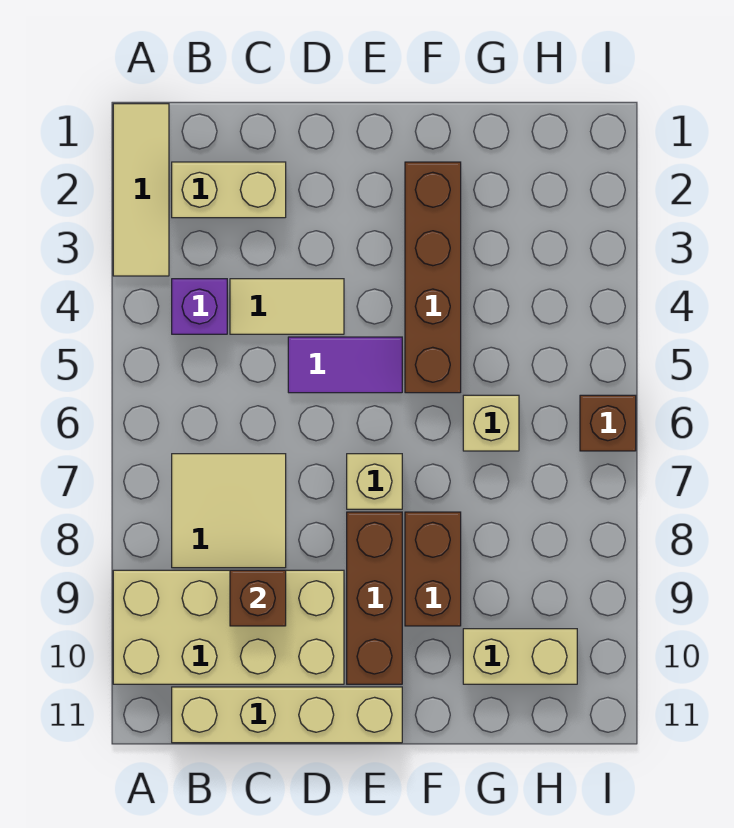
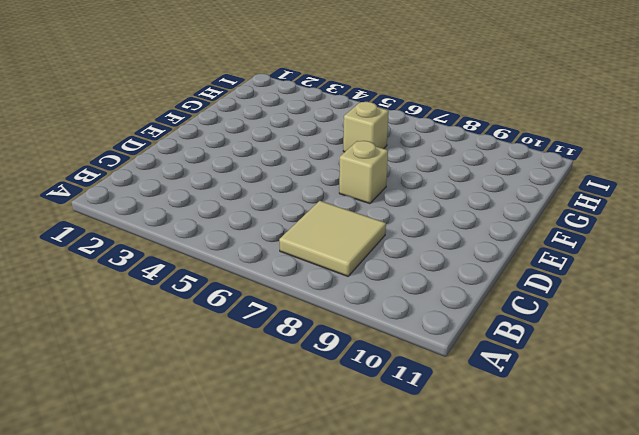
none -> tan tile A1:A3 level 1
none -> tan brick A9:D10 level 1
none -> tan brick B2:C2 level 1

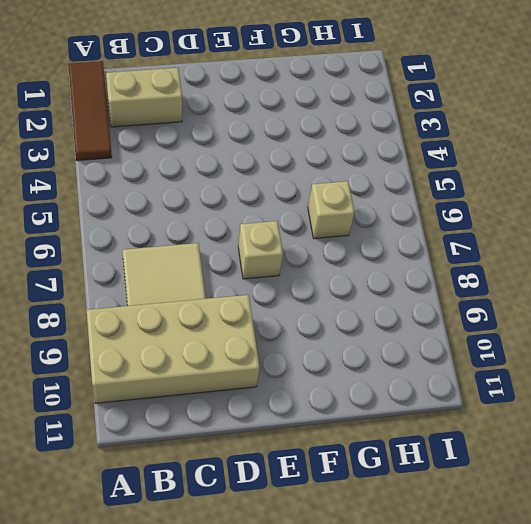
brown tile A1:A3 level 1 -> tan tile A1:A3 level 1
none -> purple brick B4 level 1
none -> tan brick B11:E11 level 1
none -> tan tile C4:D4 level 1

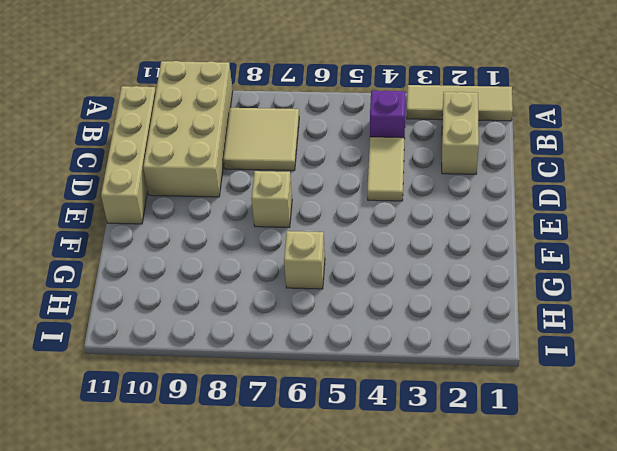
none -> purple tile D5:E5 level 1
none -> brown brick E8:E10 level 1
none -> brown brick F2:F5 level 1

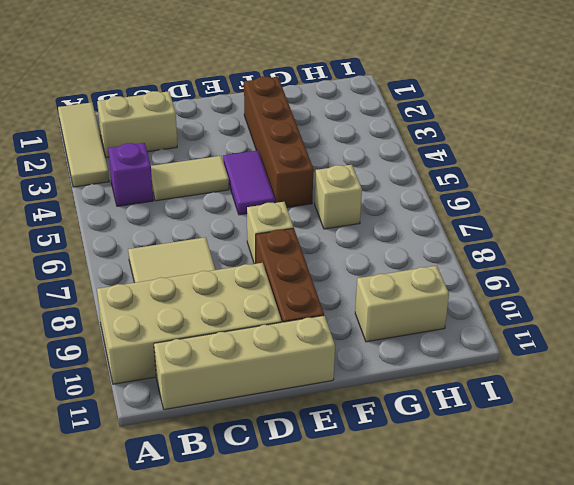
purple tile E4:E5 level 1 -> purple tile D5:E5 level 1
none -> brown brick F8:F9 level 1
none -> brown brick I6 level 1
none -> brown brick C9 level 2

